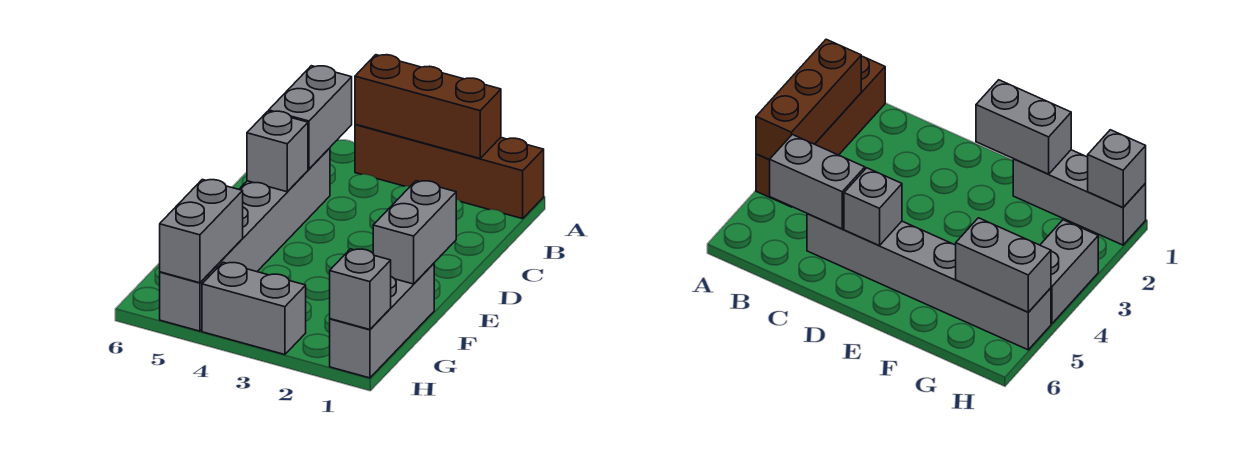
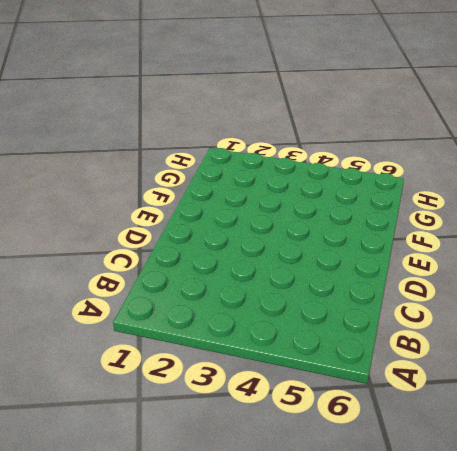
none -> brown brick A1:A4 level 1
none -> grey brick C5:H5 level 1

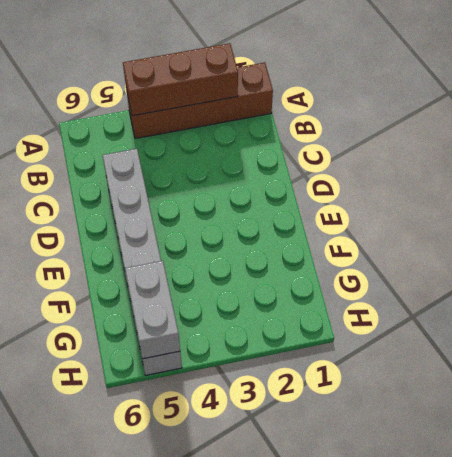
none -> grey brick F1:H1 level 1
none -> grey brick H3:H4 level 1

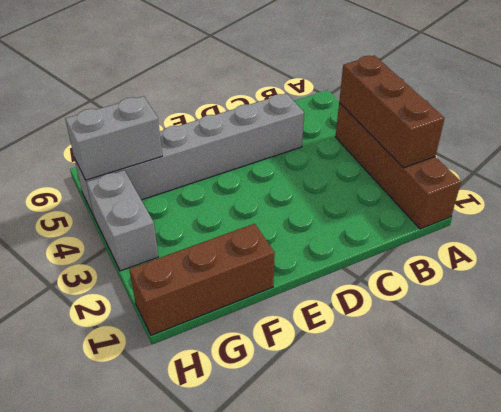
brown brick F1:H1 level 1 -> grey brick F1:H1 level 1
none -> grey brick B5:C5 level 2
none -> grey brick D5 level 2

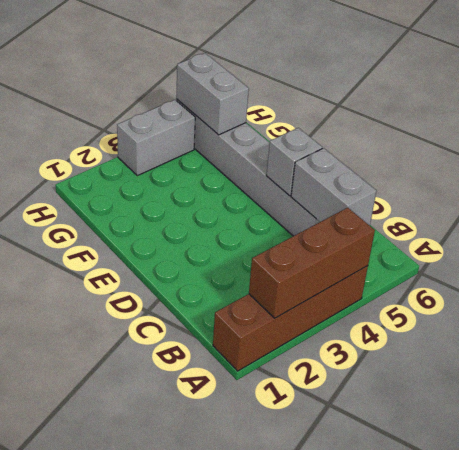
none -> grey brick F1:H1 level 1
none -> grey brick E1:F1 level 2

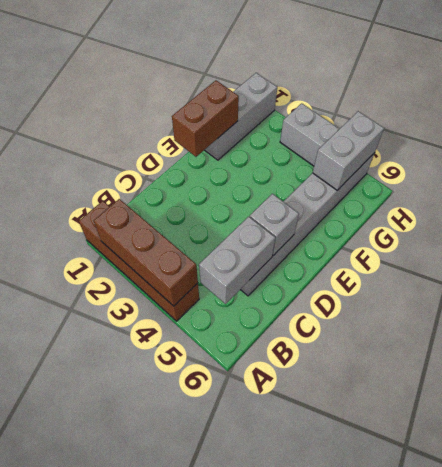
brown brick E1:F1 level 2 -> grey brick E1:F1 level 2
none -> grey brick H1 level 2

